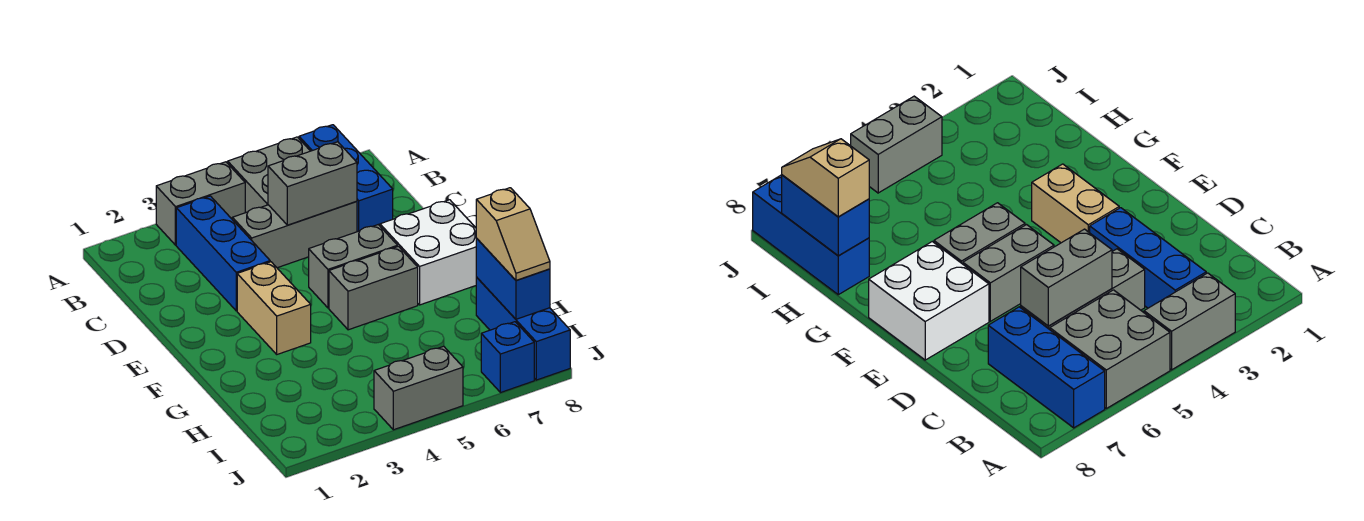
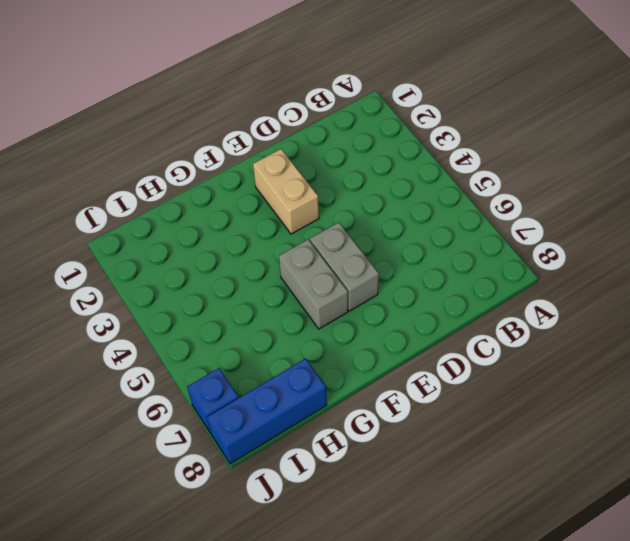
tan brick E2:E3 level 1 -> tan brick E3:F3 level 1
none -> grey brick A3:A4 level 1
none -> grey brick A5:B6 level 1
none -> blue brick A7:C7 level 1

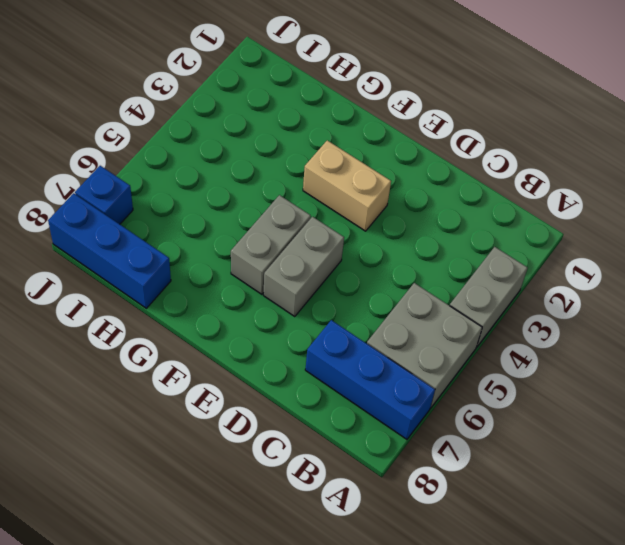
none -> blue brick B3:D3 level 1
none -> grey brick C4:C6 level 1
none -> white brick E7:F8 level 1

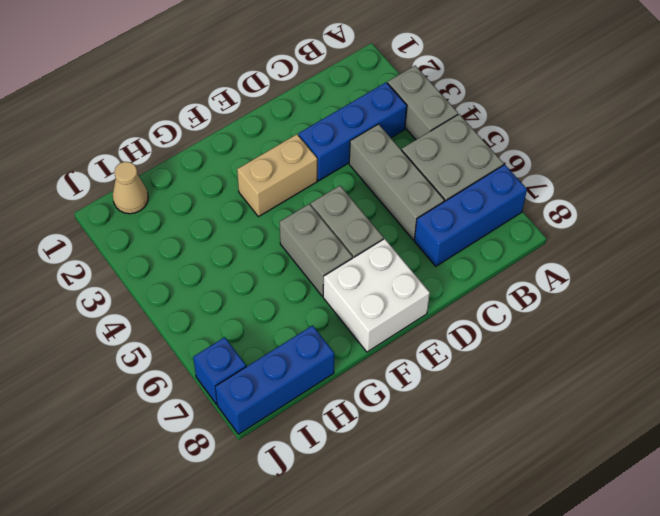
tan cone I1 level 1 -> none
none -> grey brick J4:J5 level 1
none -> grey brick C5:C6 level 2
none -> blue brick H8:I8 level 2

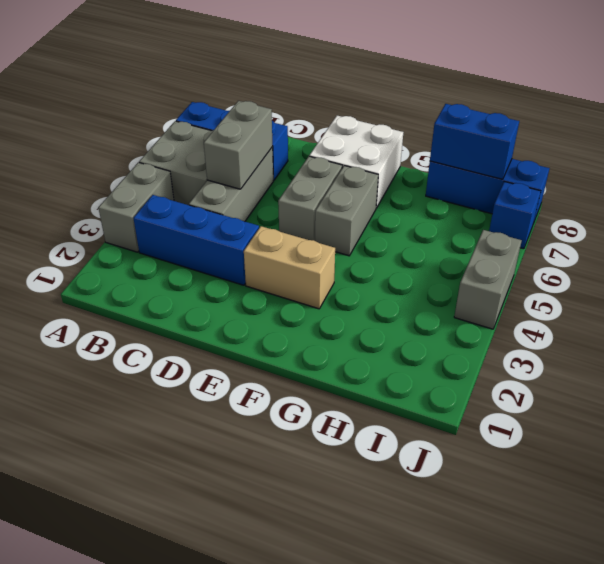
none -> tan slope H8:I8 level 3 top H

